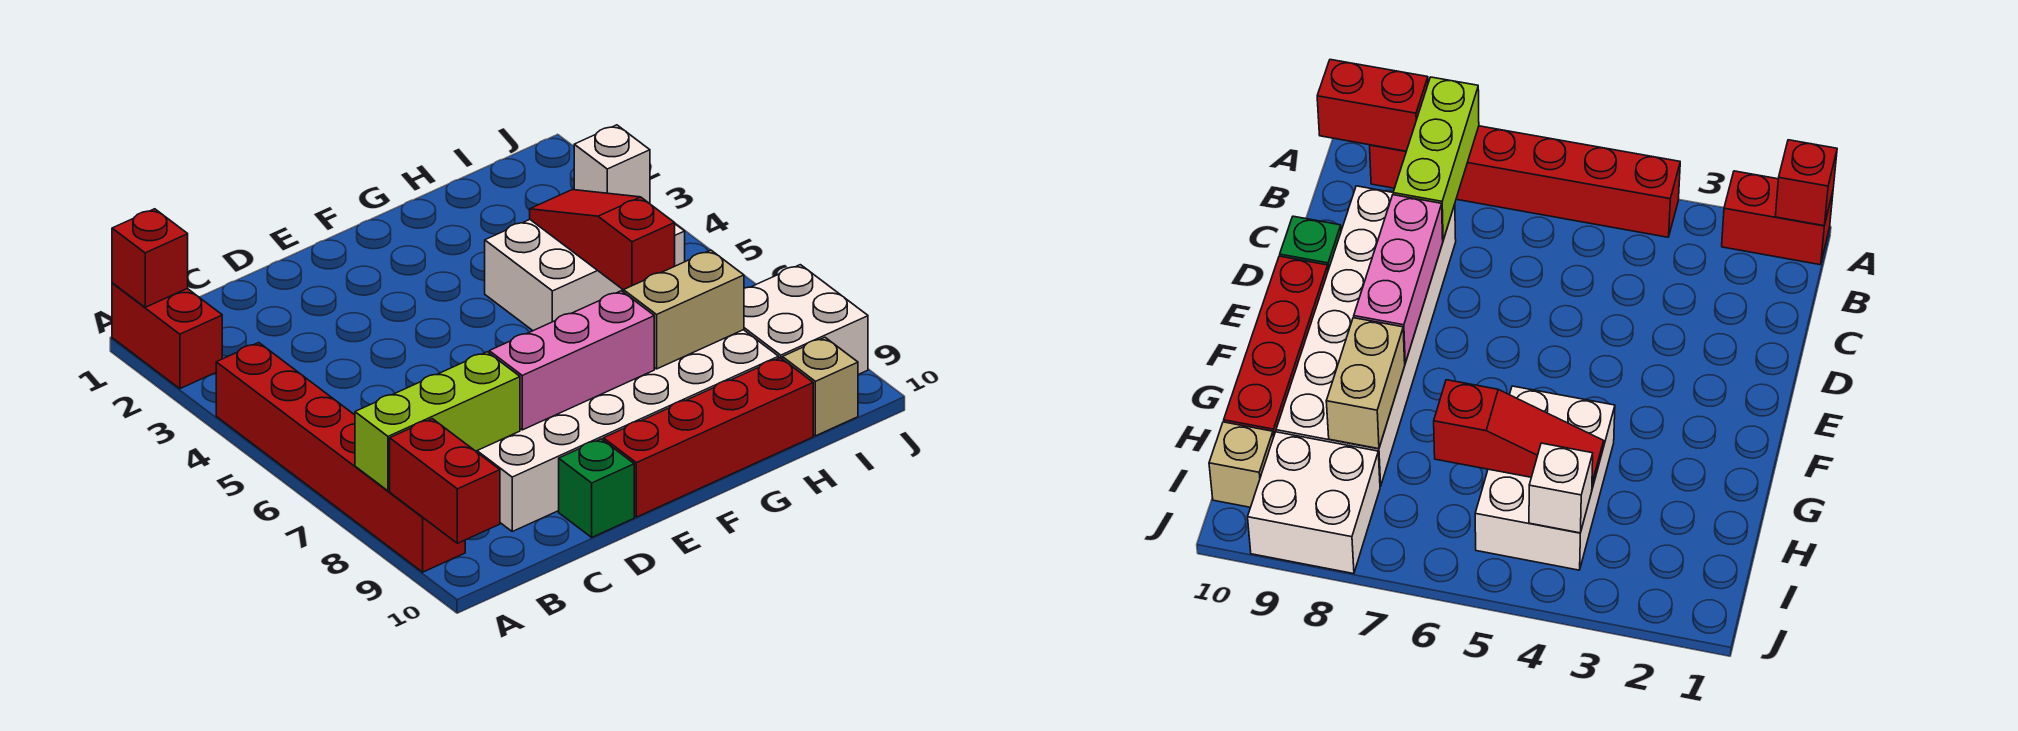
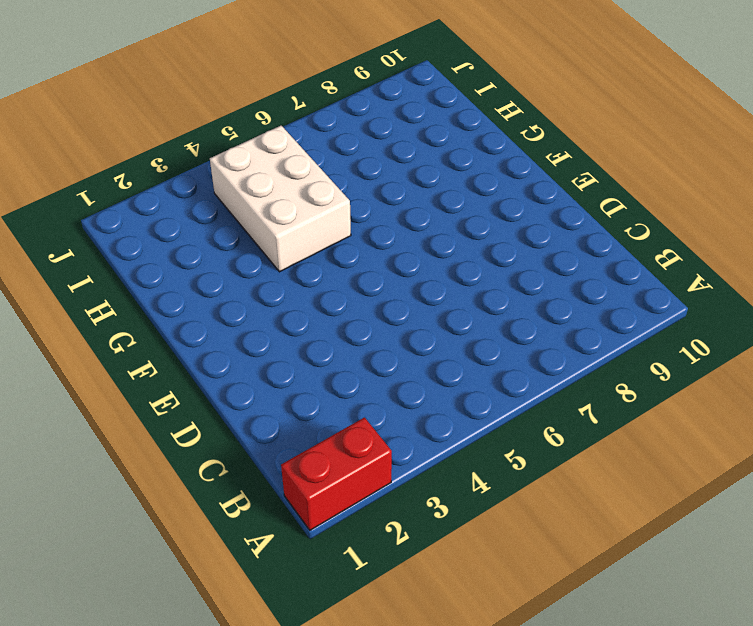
none -> red brick A4:A9 level 1
none -> white brick C8:H9 level 1
none -> green brick D10 level 1

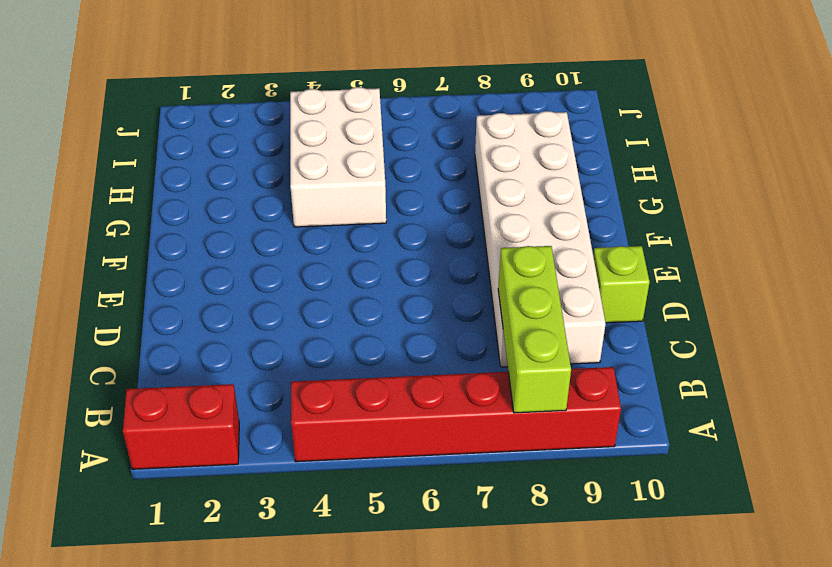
lime brick D10 level 1 -> green brick D10 level 1
none -> red brick E10:H10 level 1
none -> white brick I8:J9 level 1
none -> tan brick I10 level 1

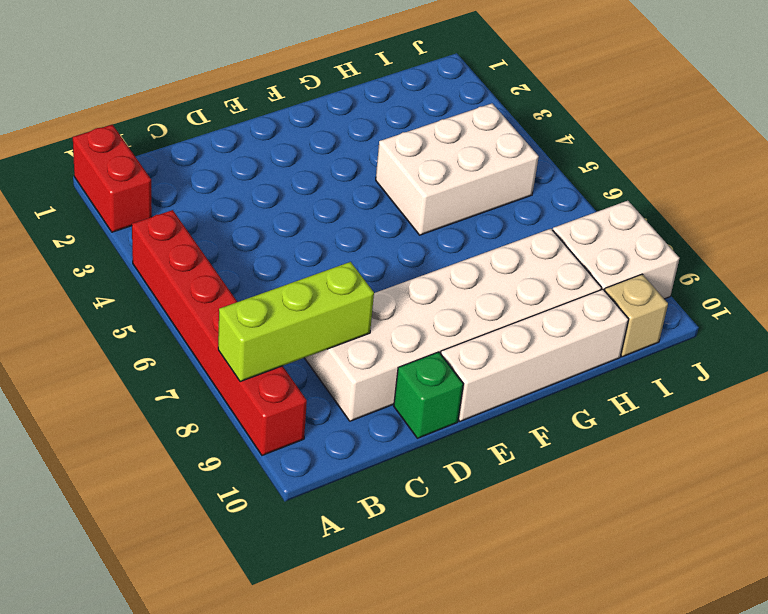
white brick E10:H10 level 1 -> red brick E10:H10 level 1
none -> red brick A1 level 2
none -> red brick A9:A10 level 2
none -> pink brick D8:F8 level 2

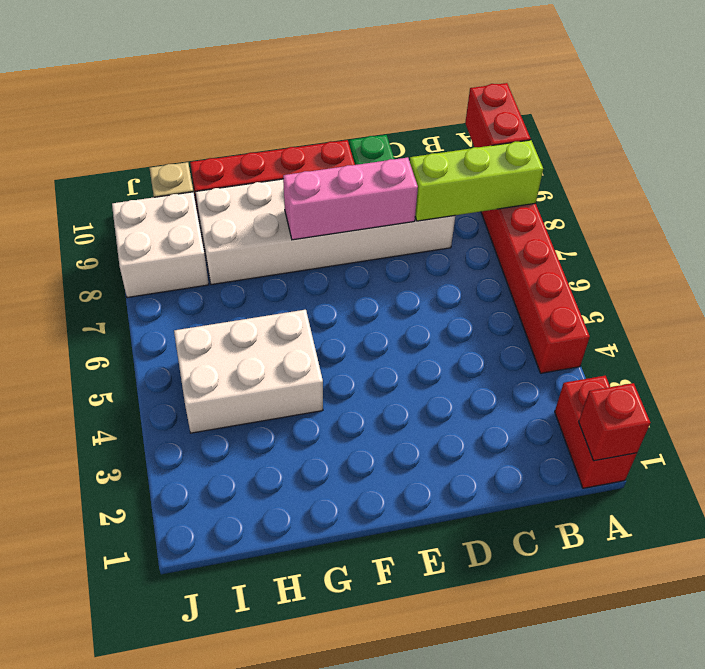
none -> tan brick G8:H8 level 2
none -> red slope H4:H6 level 2 top 6
none -> white brick I4 level 2

